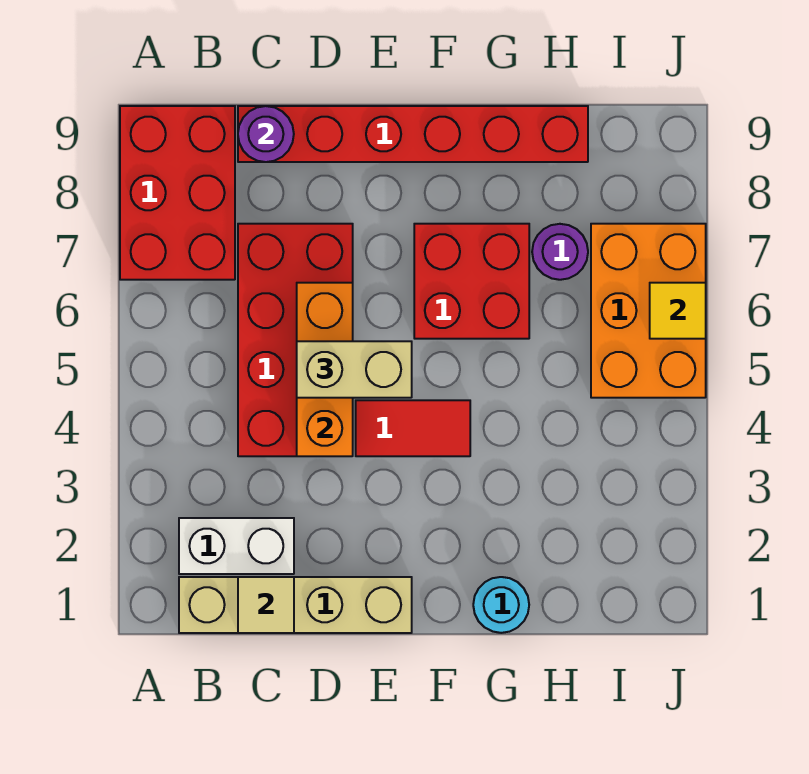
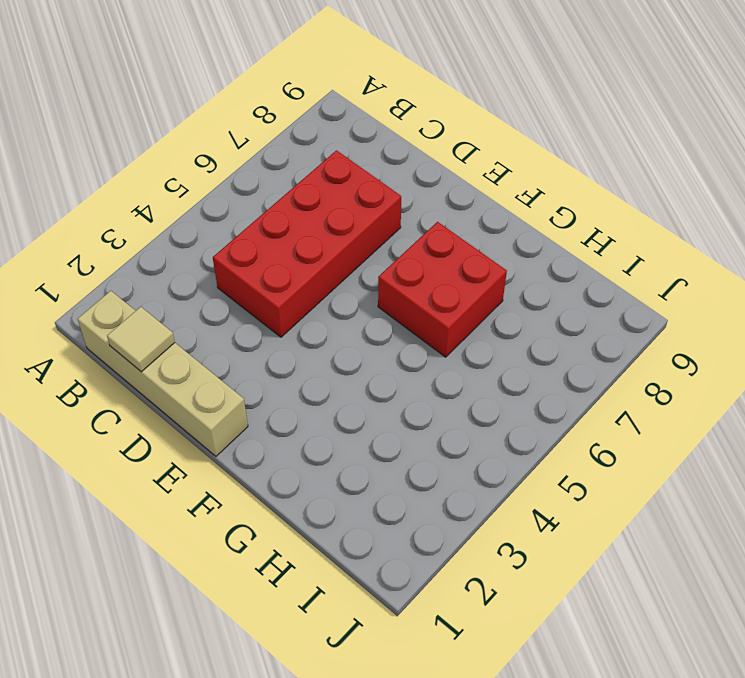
none -> red brick A7:B9 level 1
none -> white brick B2:C2 level 1
none -> red brick C9:H9 level 1

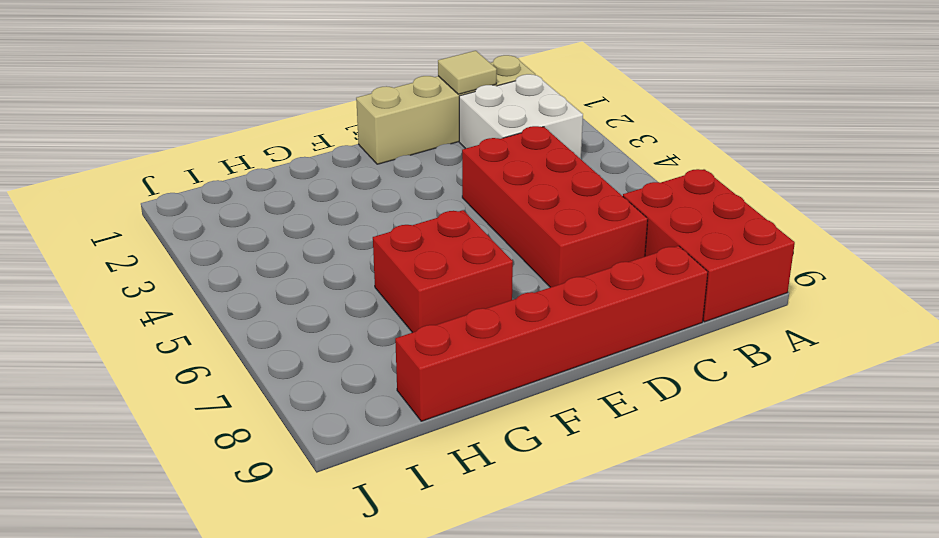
white brick B2:C3 level 1 -> white brick B2:C2 level 1
none -> red tile E4:F4 level 1
none -> cyan round brick G1 level 1
none -> purple round brick H7 level 1

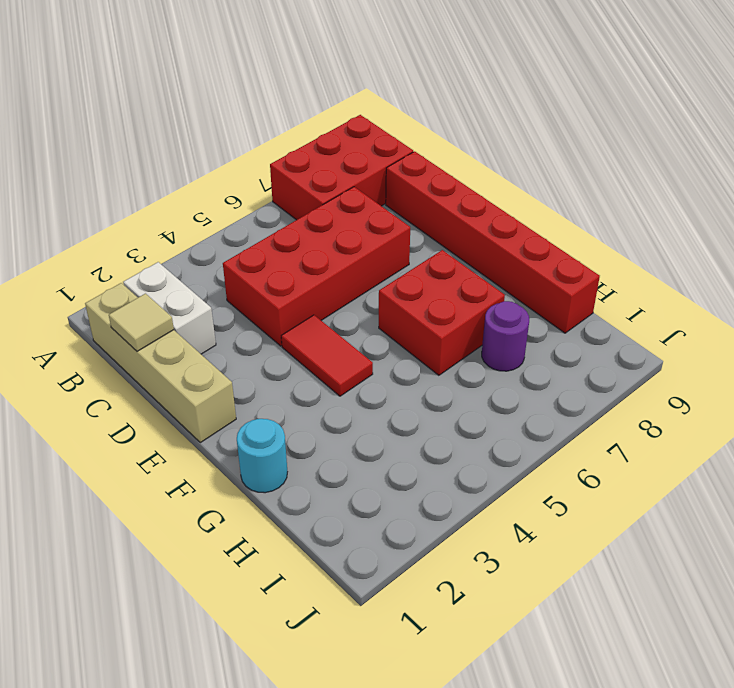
none -> orange brick I5:J7 level 1
none -> purple round brick C9 level 2
none -> orange brick D4:D6 level 2

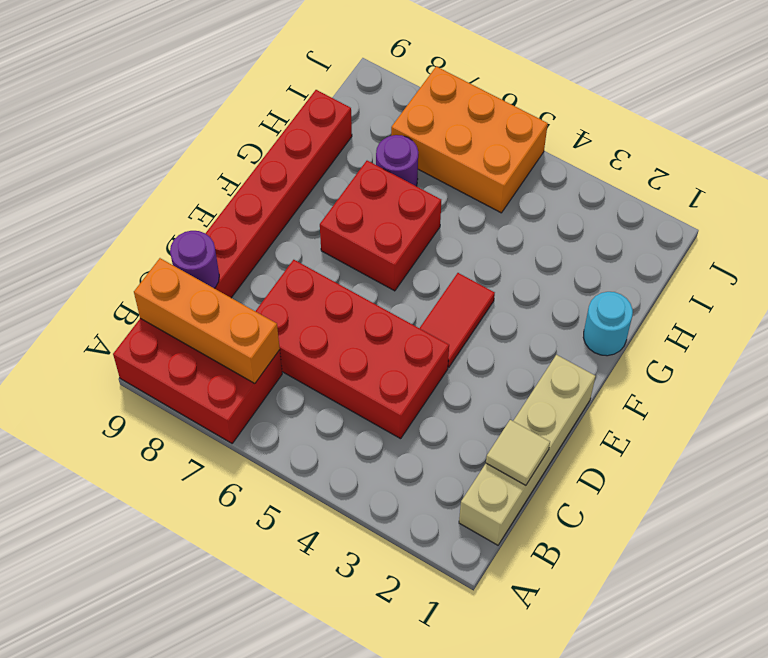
orange brick B7:B9 level 2 -> orange brick D4:D6 level 2
none -> white brick B2:C2 level 1
none -> yellow tile J6 level 2
none -> tan brick D5:E5 level 3

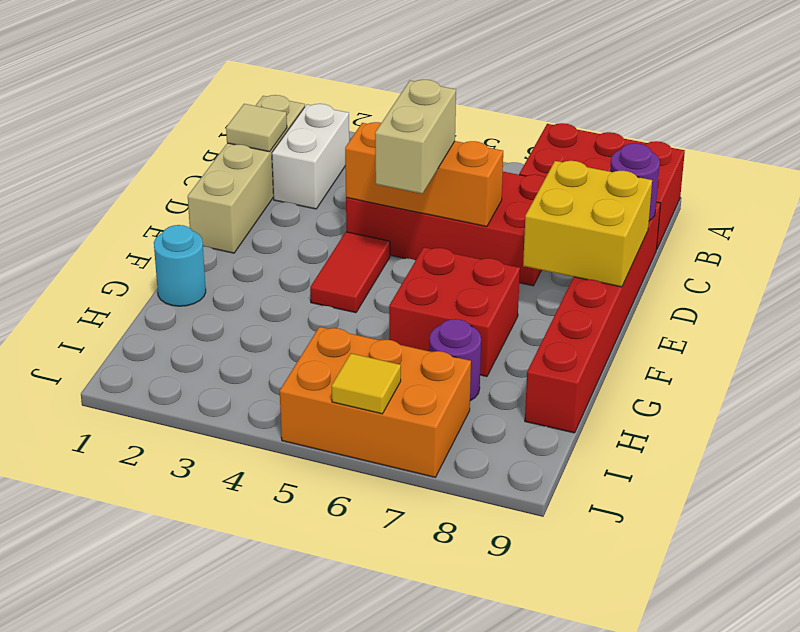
yellow brick D8:E9 level 2 -> none

